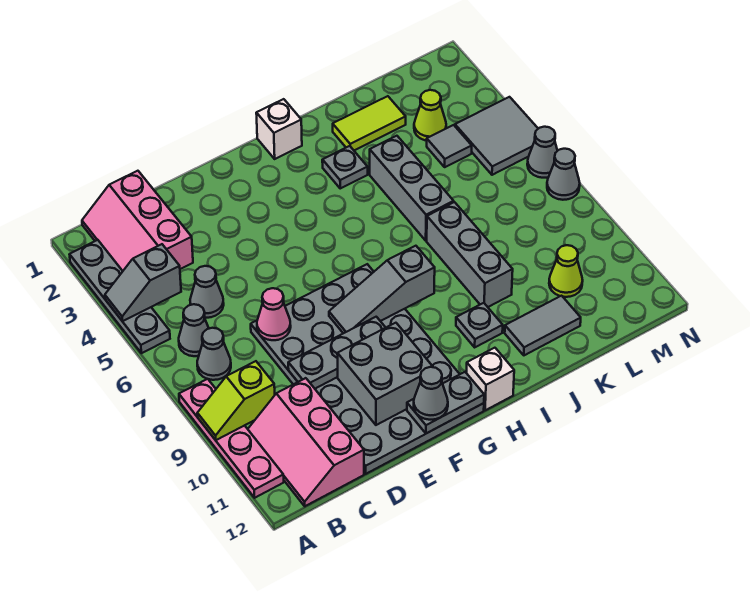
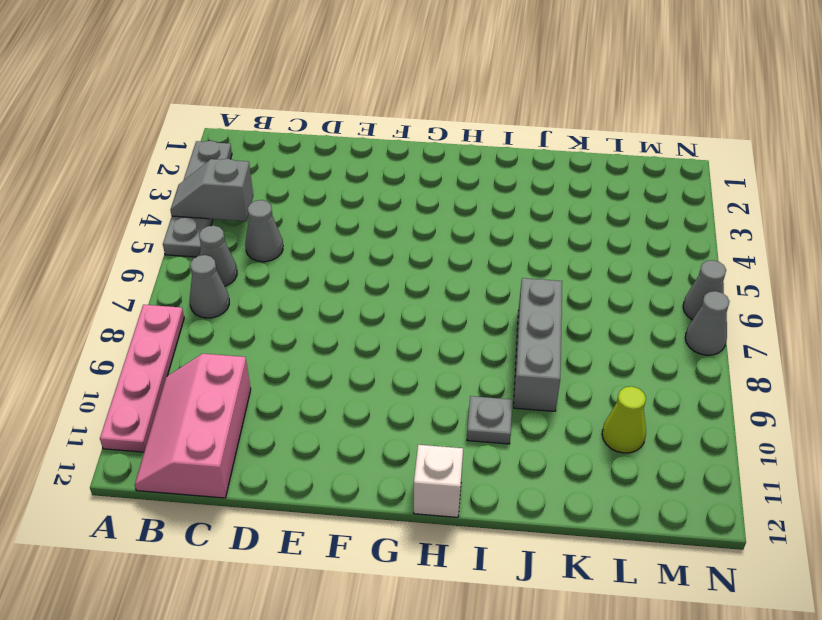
none -> pink slope B1:C3 level 1 top C
none -> grey plate D7:G12 level 1
none -> white brick H1 level 1
none -> grey plate I3 level 1

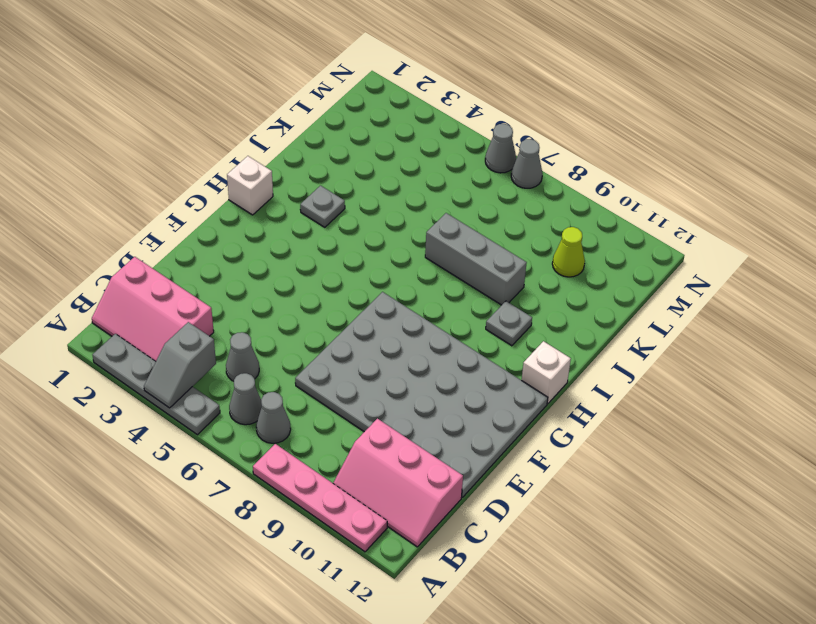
none -> lime tile J2:K2 level 1
none -> grey brick J4:J6 level 1
none -> grey tile J11:K11 level 1
none -> lime cone L3 level 1

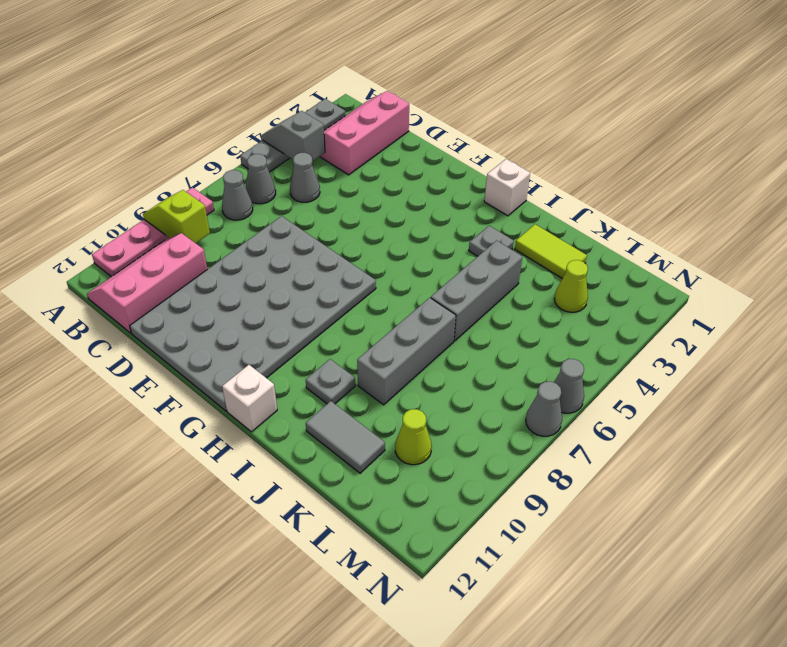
none -> grey tile L4 level 1
none -> grey tile M4:N5 level 1
none -> pink cone D7 level 2
none -> grey plate D9:F9 level 2

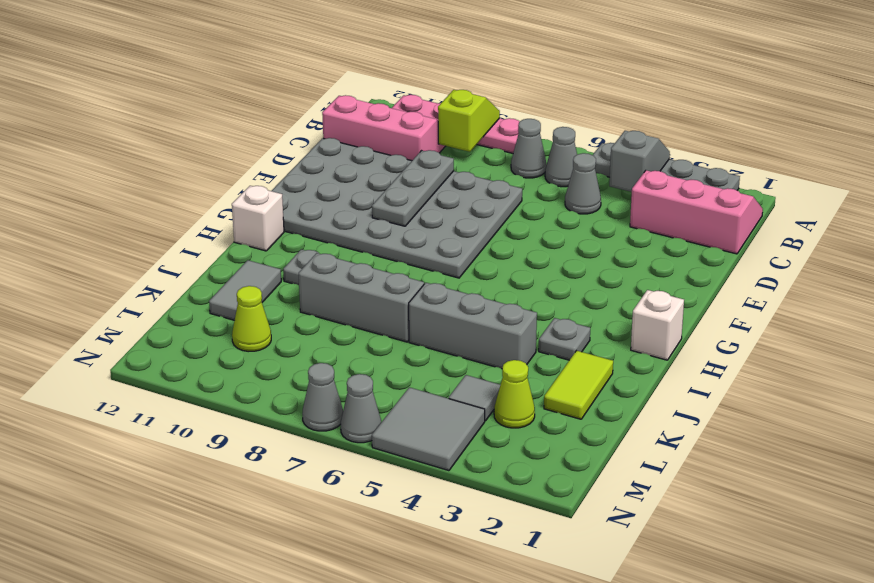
none -> pink cone D7 level 2
none -> grey brick E10:F11 level 2
none -> grey slope F8:H8 level 2 top H
none -> grey plate F12:G12 level 2

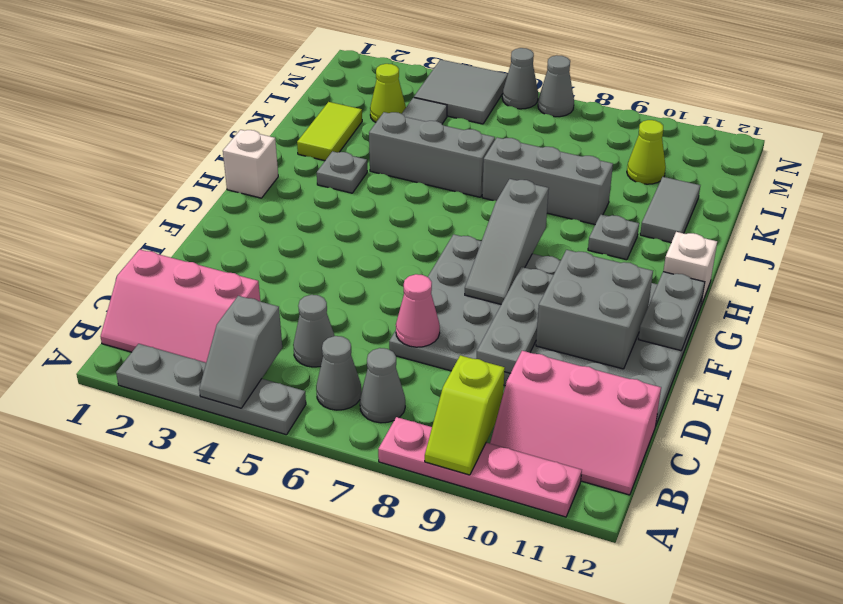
none -> grey cone F12 level 3

